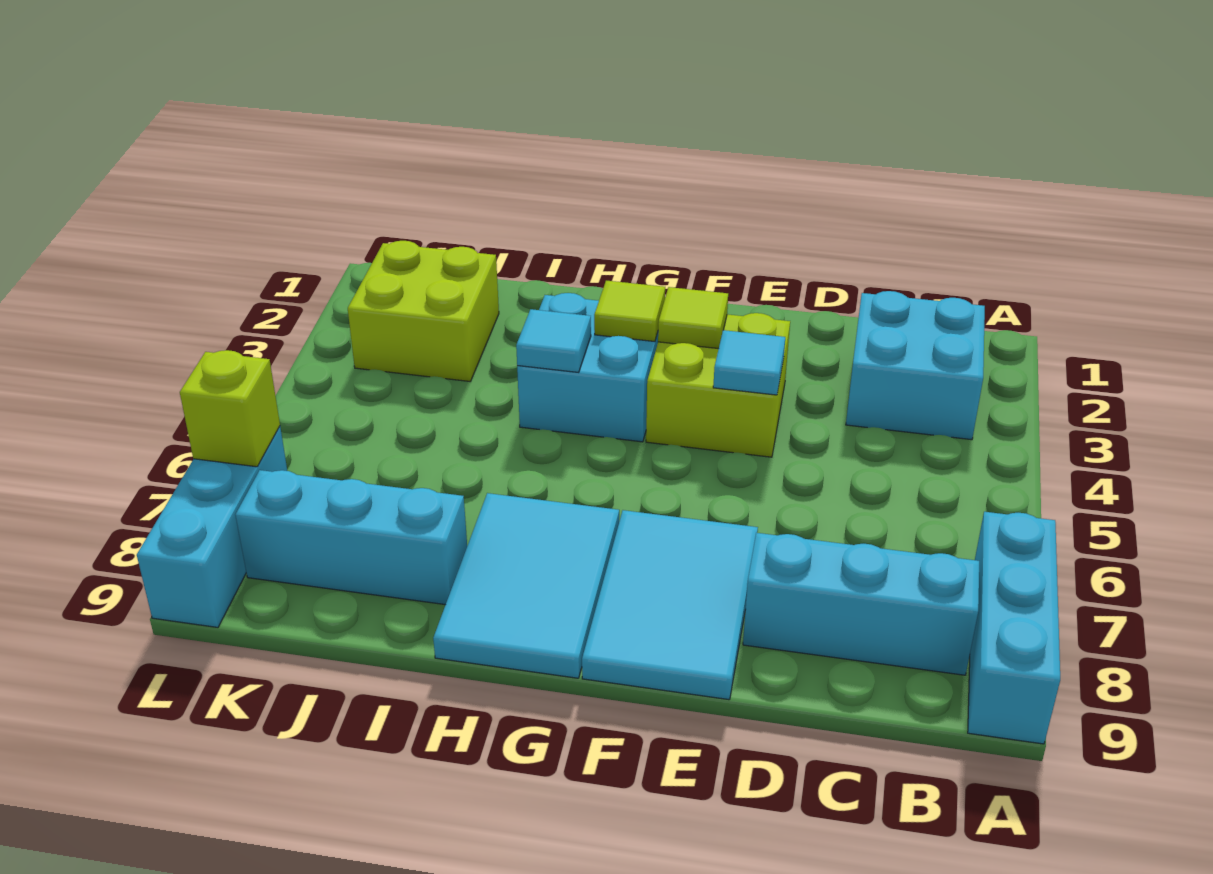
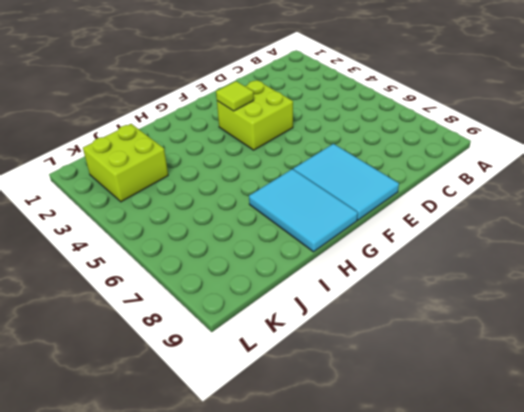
none -> cyan brick A7:A9 level 1
none -> cyan brick B2:C3 level 1
none -> cyan brick B8:D8 level 1

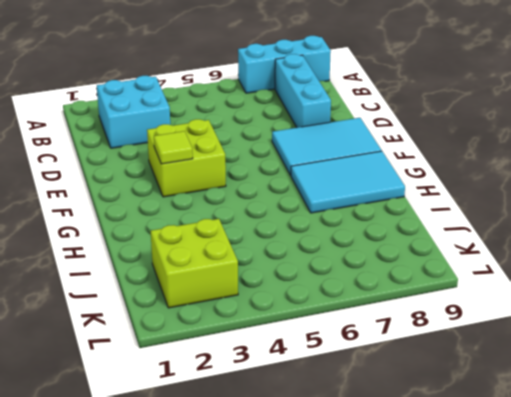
none -> cyan brick G3:H4 level 1
none -> cyan brick I8:K8 level 1
none -> cyan brick L7:L9 level 1

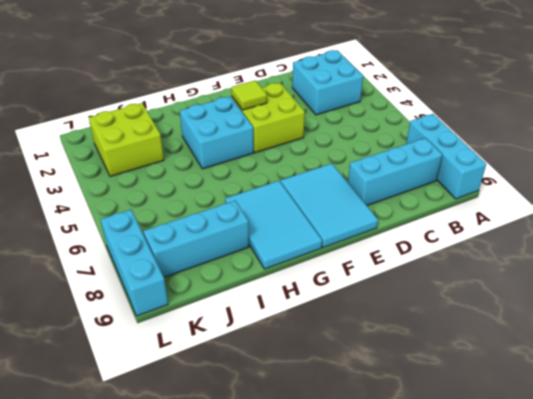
none -> cyan tile E4 level 2
none -> lime tile G3 level 2
none -> cyan tile H4 level 2

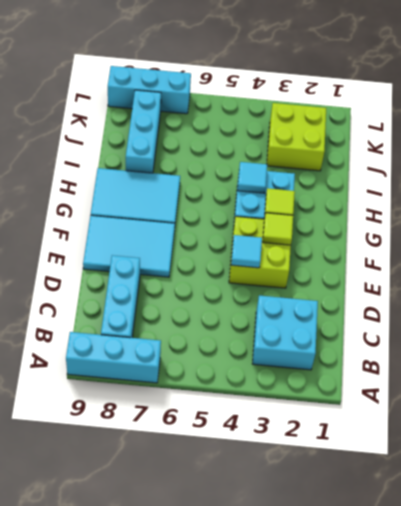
none -> lime brick L7 level 2

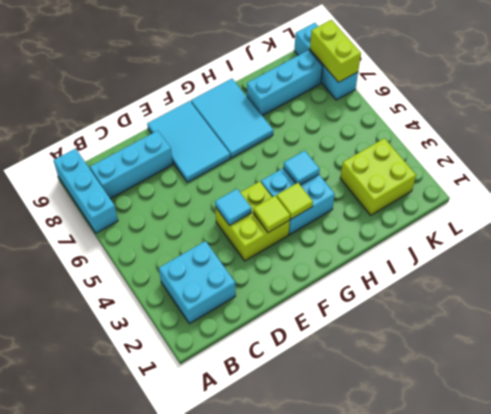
lime brick L7:L8 level 2 -> lime brick L7 level 2

